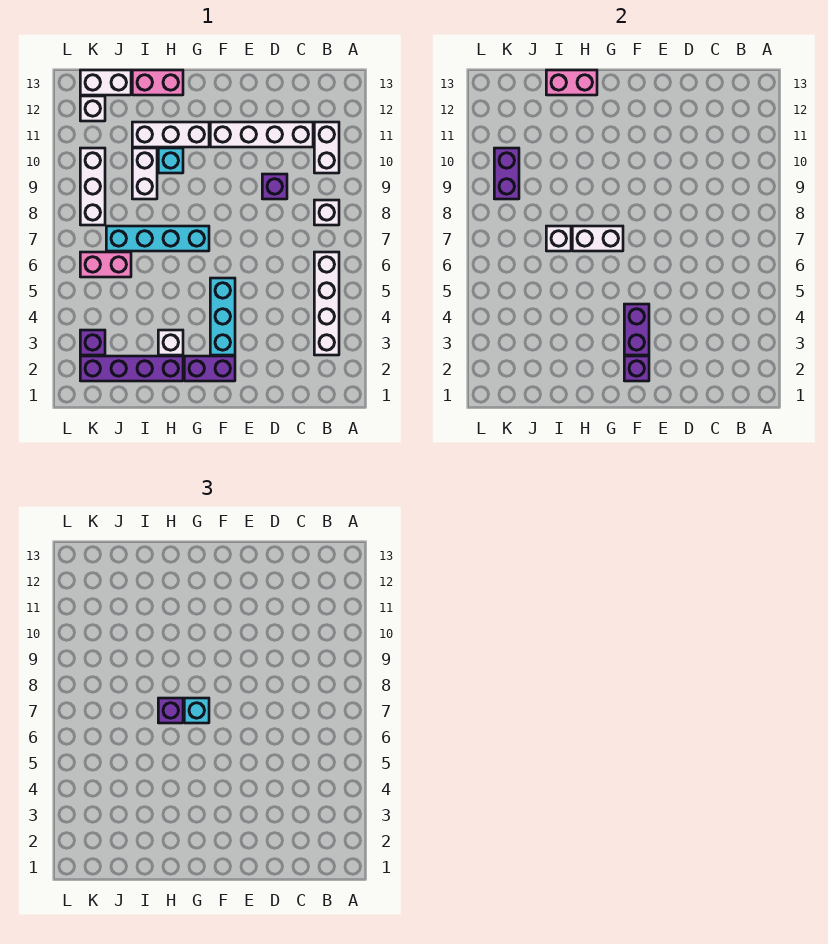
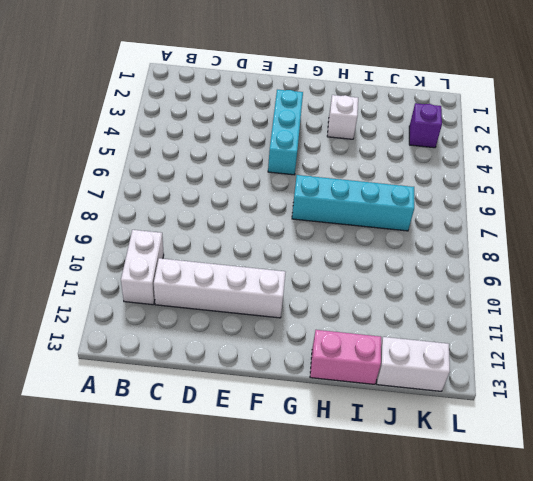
none -> white brick B3:B6 level 1
none -> white brick B8 level 1
none -> purple brick D9 level 1

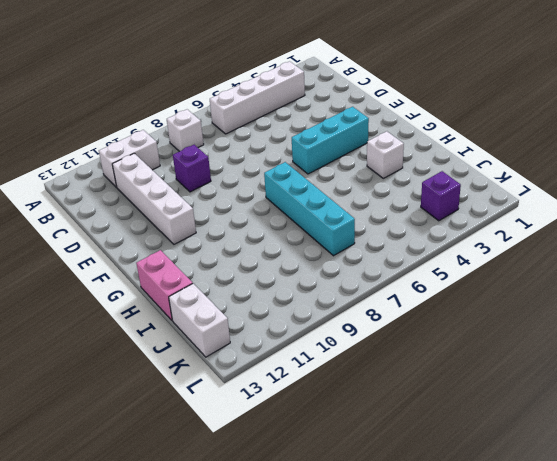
none -> purple brick F2:G2 level 1
none -> white brick G11:I11 level 1
none -> purple brick H2:K2 level 1

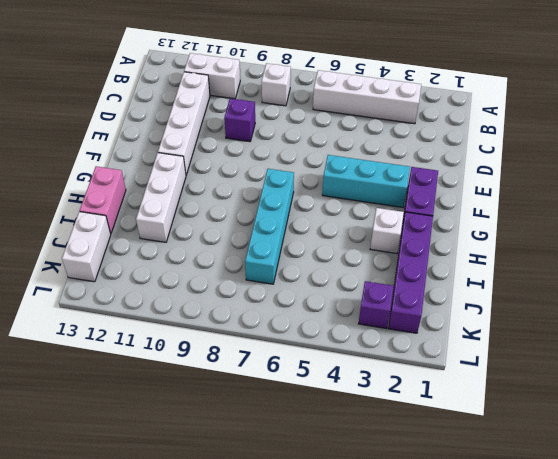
none -> cyan brick H10 level 1
none -> white brick I9:I10 level 1
none -> pink brick J6:K6 level 1

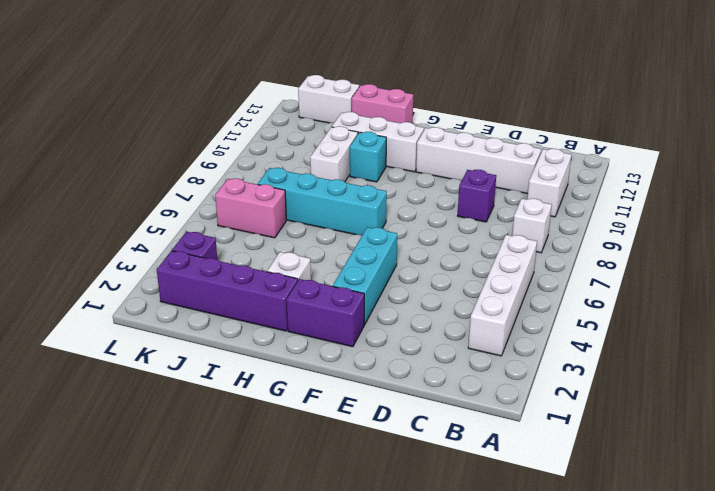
none -> white brick K8:K10 level 1
none -> white brick K12 level 1
none -> purple brick F2 level 2

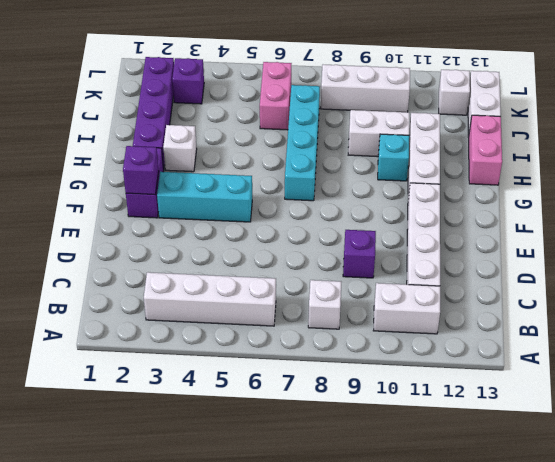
none -> purple brick F3:F4 level 2
none -> white brick G7:H7 level 2
none -> pink brick H13:I13 level 2

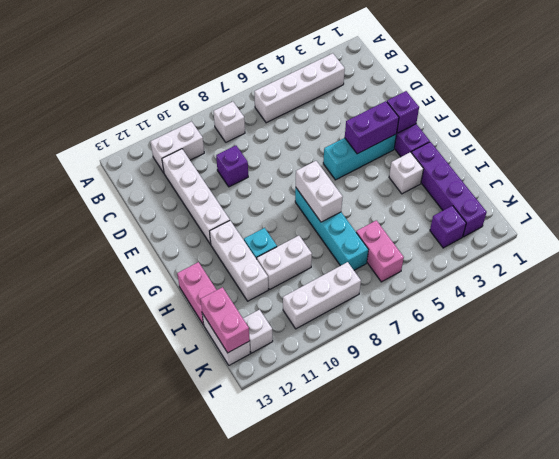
pink brick J13:K13 level 2 -> pink brick H13:I13 level 2
none -> white brick I7 level 2
none -> purple brick K9:K10 level 2
none -> cyan brick G7 level 3

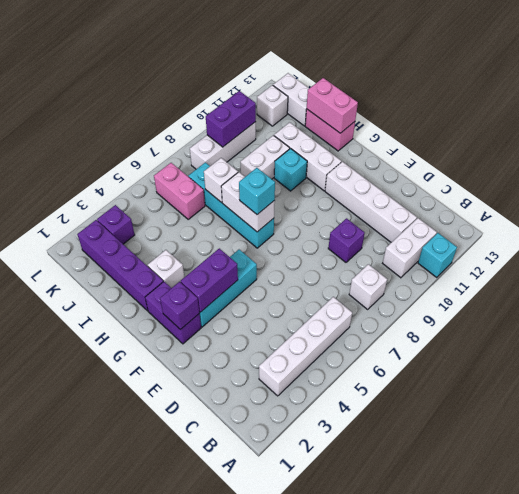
cyan brick A11 level 1 -> none
none -> purple brick H7 level 3

